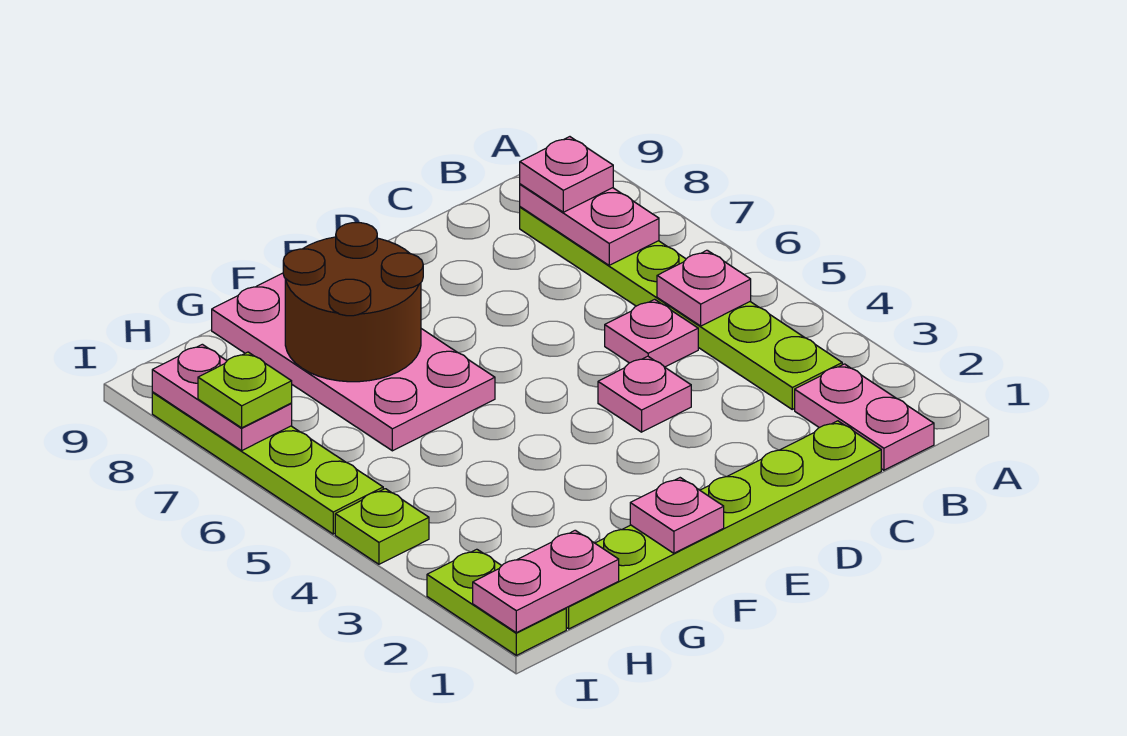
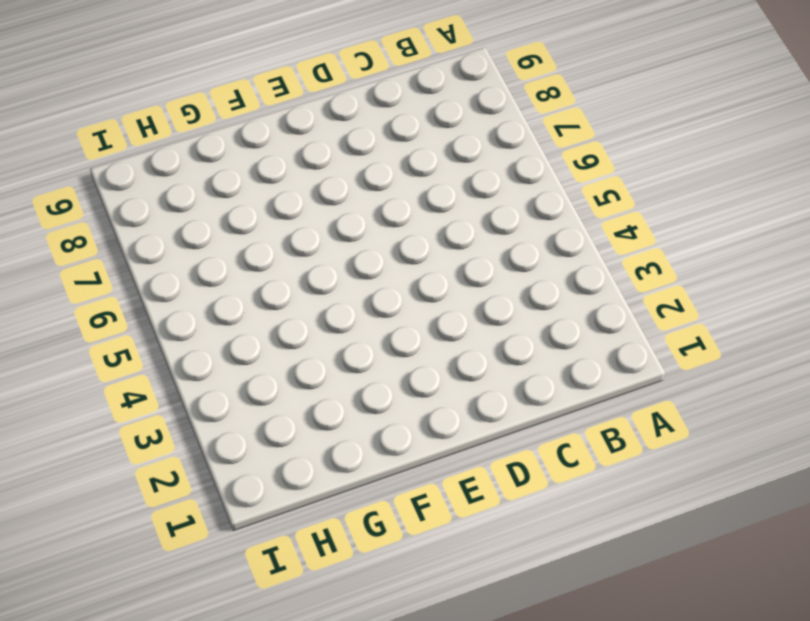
none -> pink plate B1:B2 level 1
none -> lime plate B3:B8 level 1
none -> lime plate C1:H1 level 1

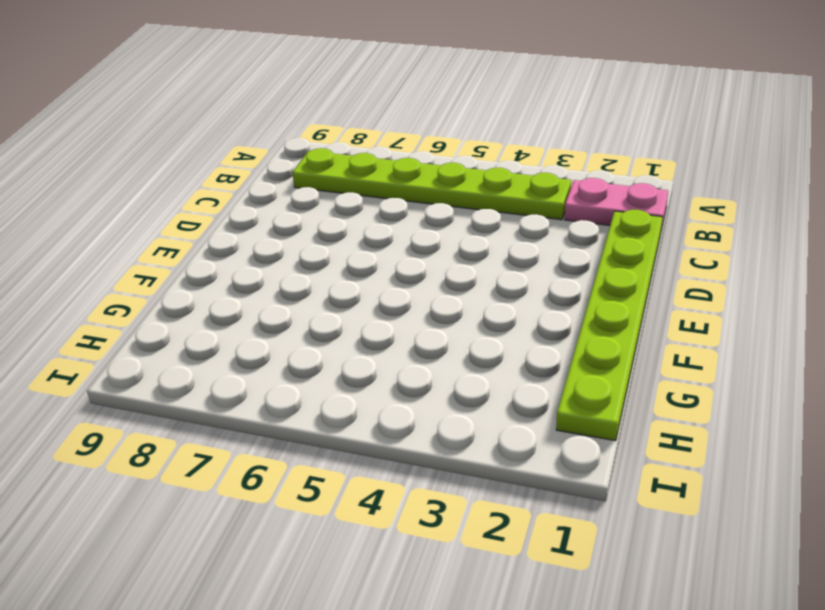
none -> pink plate C5 level 1
none -> pink plate D4 level 1
none -> pink plate F6:G9 level 1

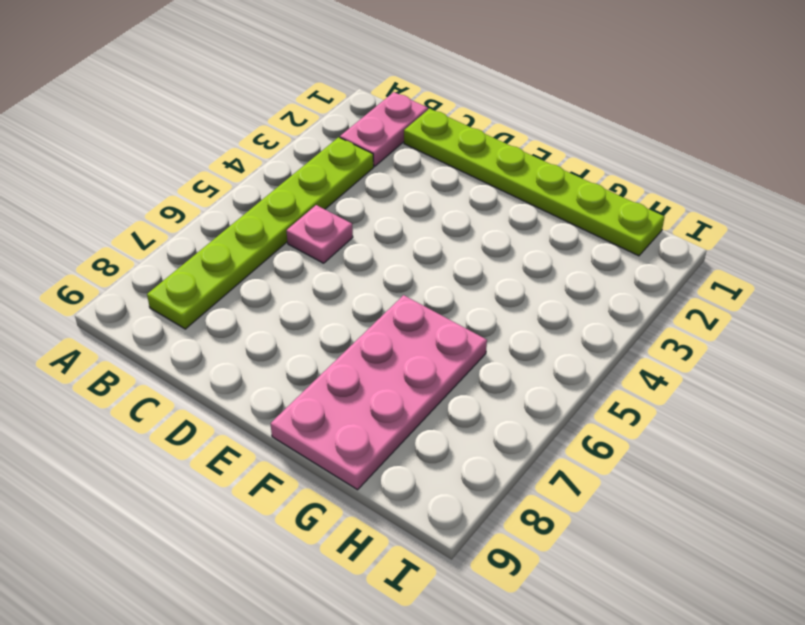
none -> pink plate D4 level 1
none -> lime plate I1:I2 level 1
none -> lime plate I4 level 1

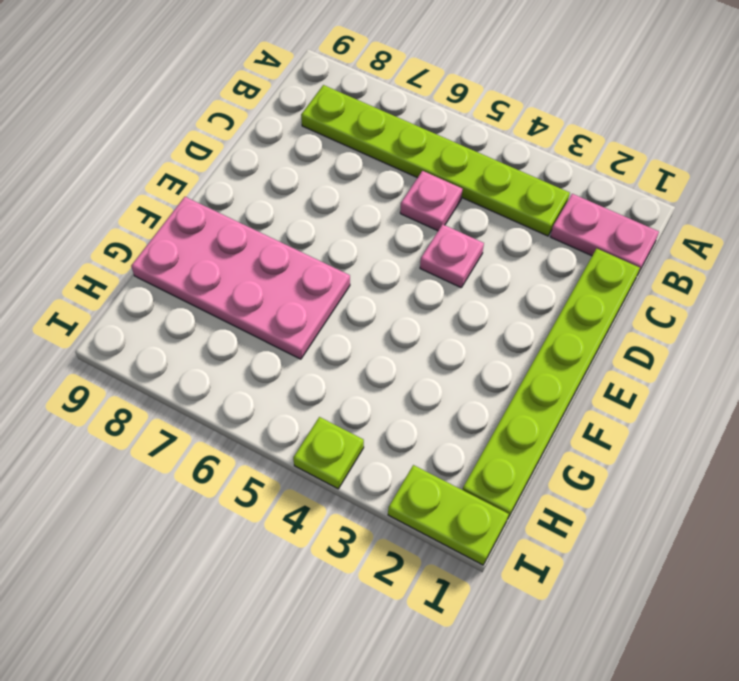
none -> lime plate I5:I8 level 1
none -> pink plate B5 level 2
none -> pink plate B7:B8 level 2

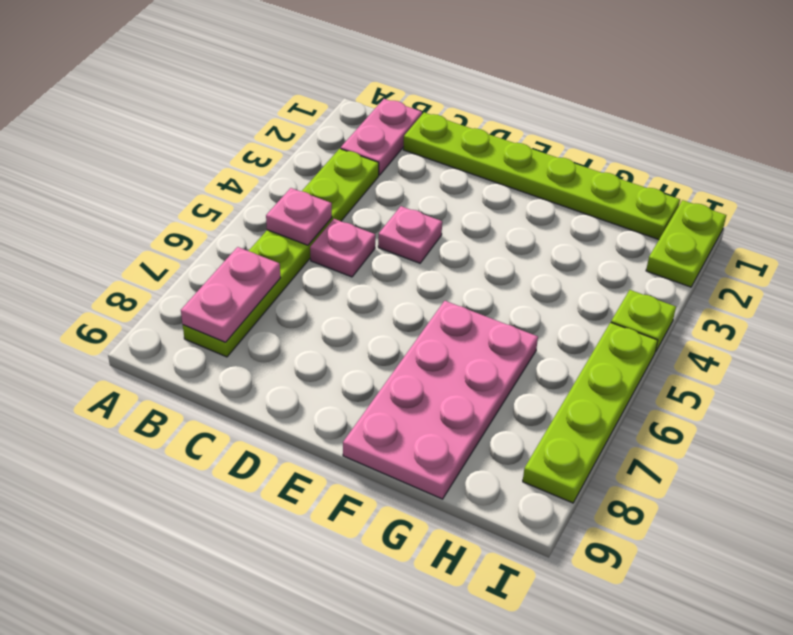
none -> pink plate F1 level 2
none -> brown round brick F7:G8 level 2
none -> pink plate H1:I1 level 2

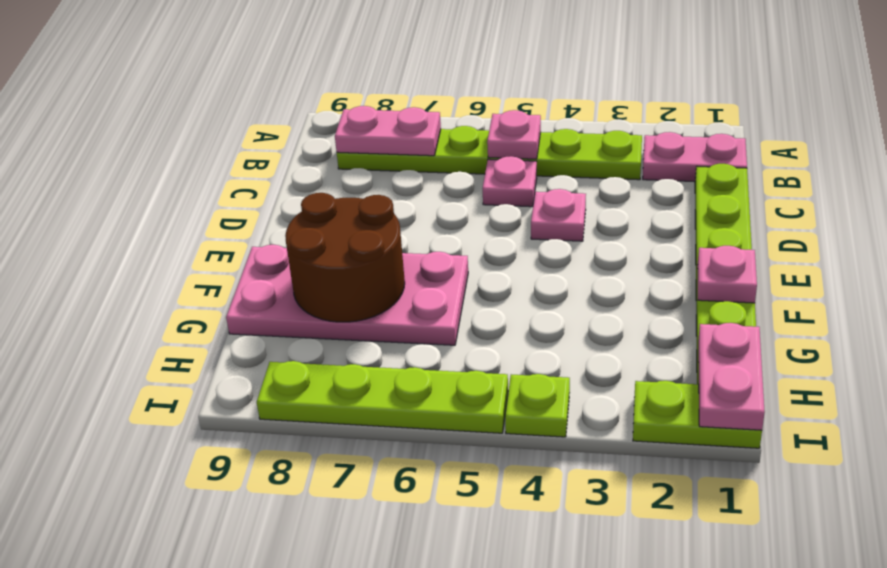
none -> pink plate I7:I8 level 2
none -> pink plate B8 level 3
none -> lime plate I7 level 3

